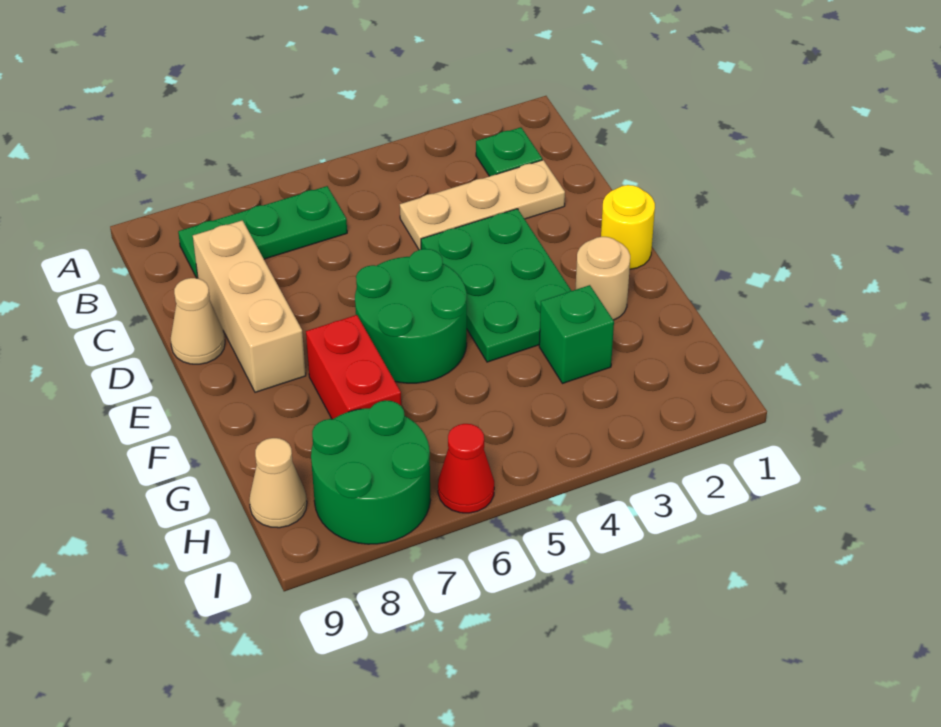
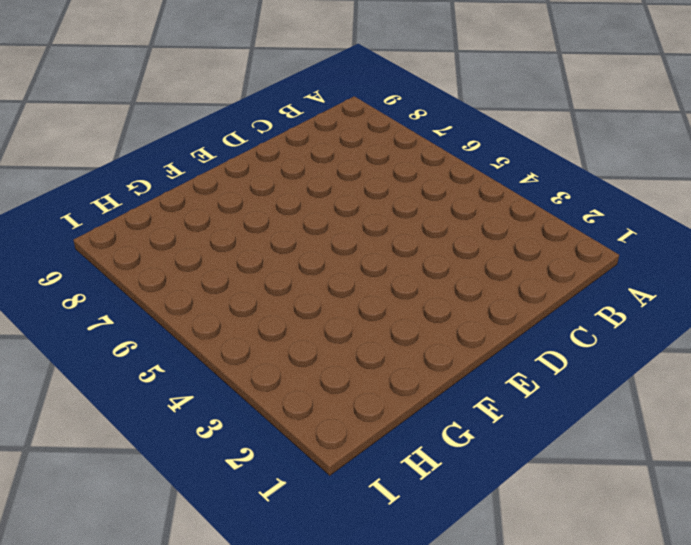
none -> green plate B2 level 1
none -> green plate B6:B8 level 1
none -> tan plate C2:C4 level 1

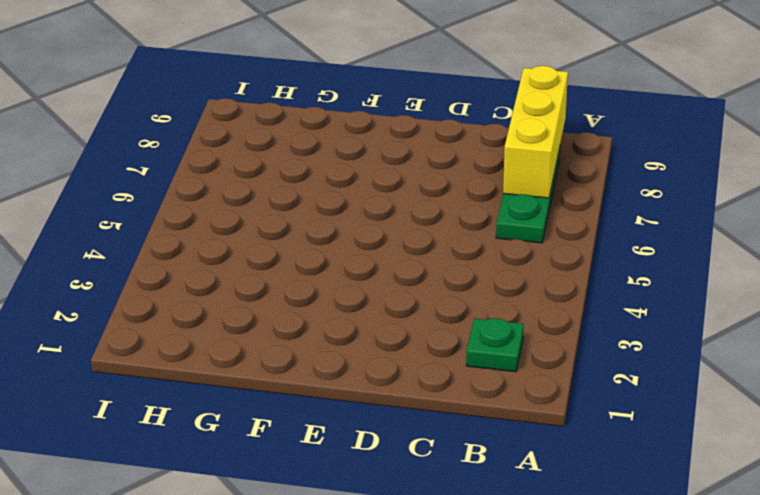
yellow brick B7:B9 level 2 -> none
none -> tan plate C2:C4 level 1
none -> tan brick C8:E8 level 1
none -> green plate D3:F4 level 1

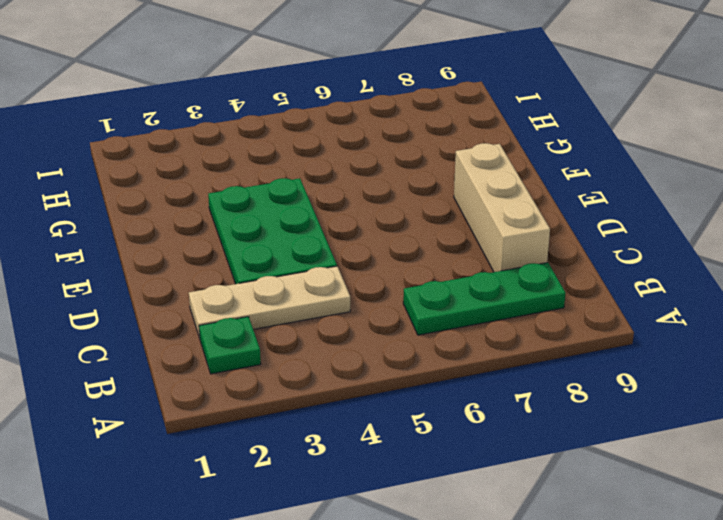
none -> tan cone D9 level 1
none -> yellow round brick E1 level 1
none -> green round brick E5:F6 level 1

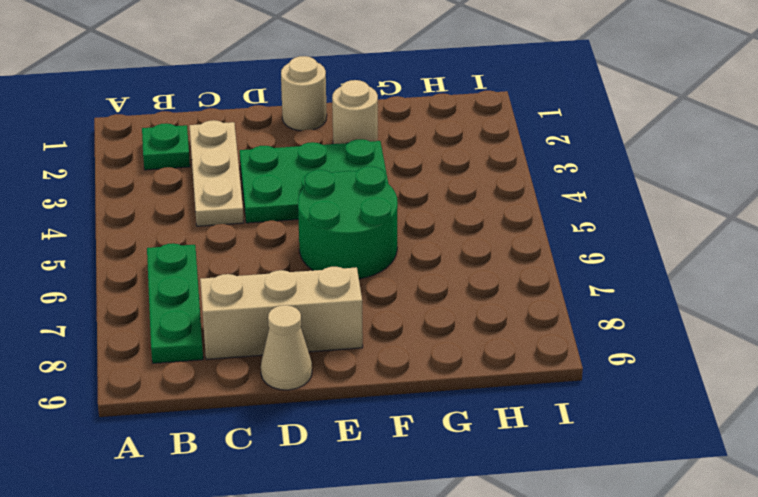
tan round brick E1 level 1 -> yellow round brick E1 level 1
none -> red brick F7:G7 level 1
none -> green brick G3 level 1
none -> green round brick H7:I8 level 1

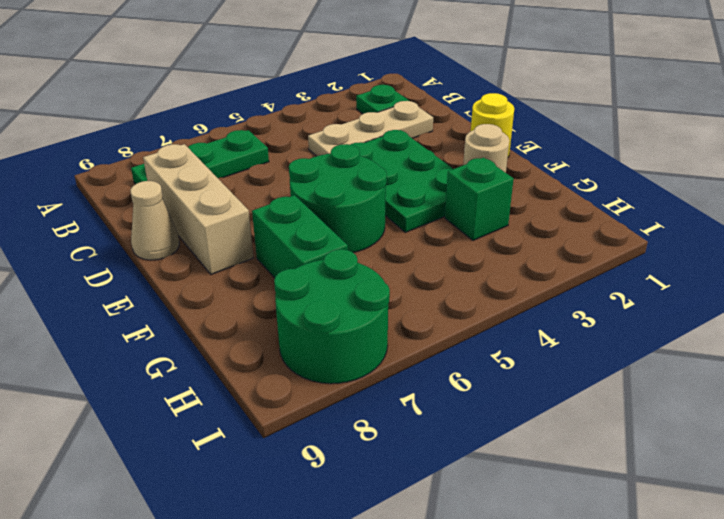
green brick F7:G7 level 1 -> red brick F7:G7 level 1
none -> tan cone H9 level 1
none -> red cone I6 level 1

